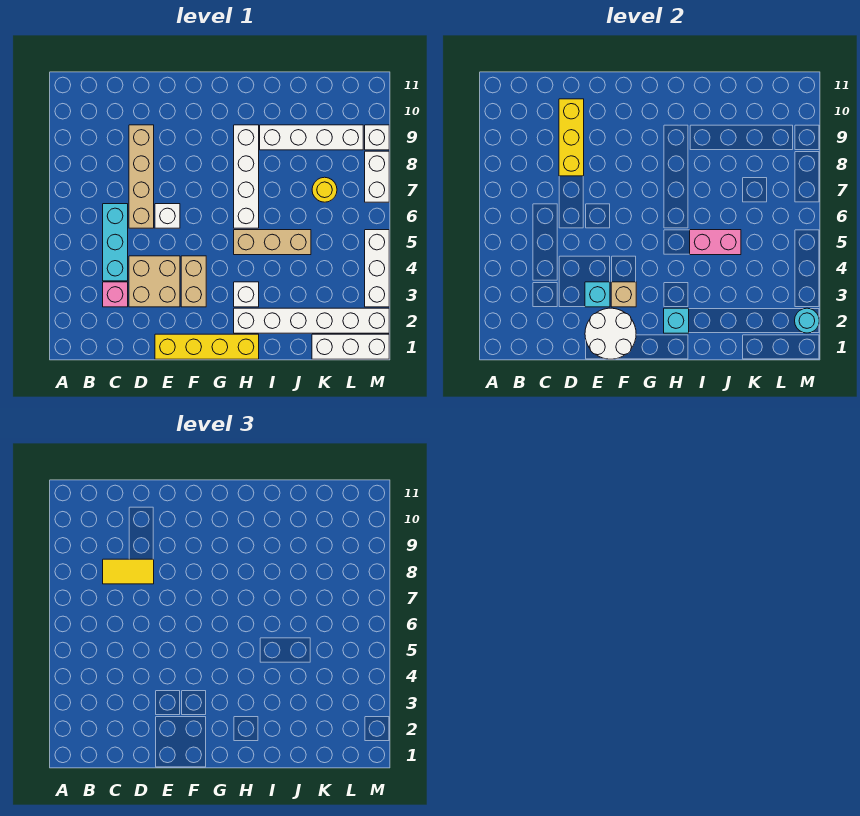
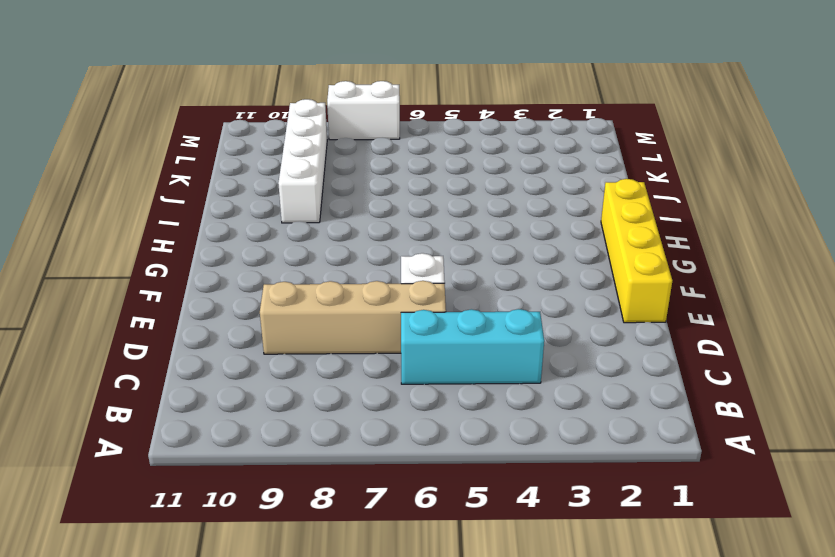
none -> pink brick C3 level 1
none -> tan brick D3:E4 level 1
none -> tan brick F3:F4 level 1

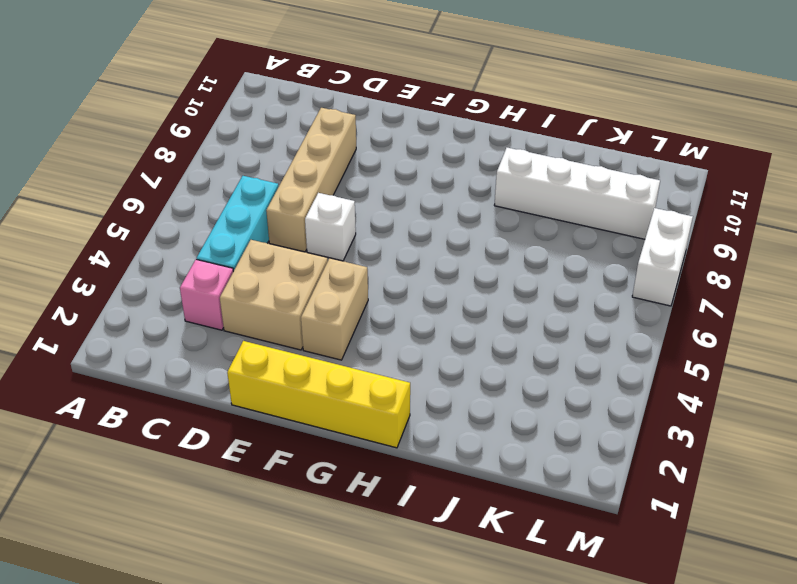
none -> white brick H2:M2 level 1
none -> white brick H3 level 1
none -> tan brick H5:J5 level 1

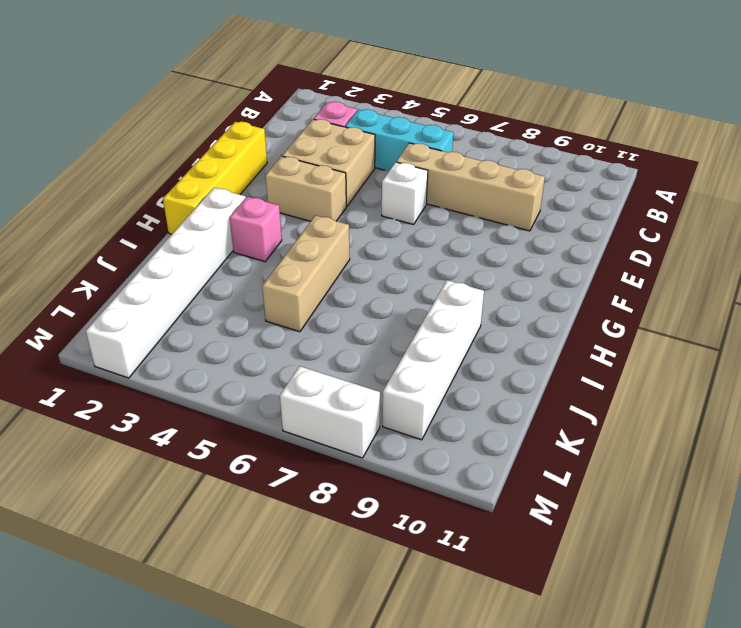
pink brick H3 level 1 -> white brick H3 level 1
none -> white brick H6:H9 level 1
none -> white brick K1:M1 level 1
none -> yellow round brick K7 level 1

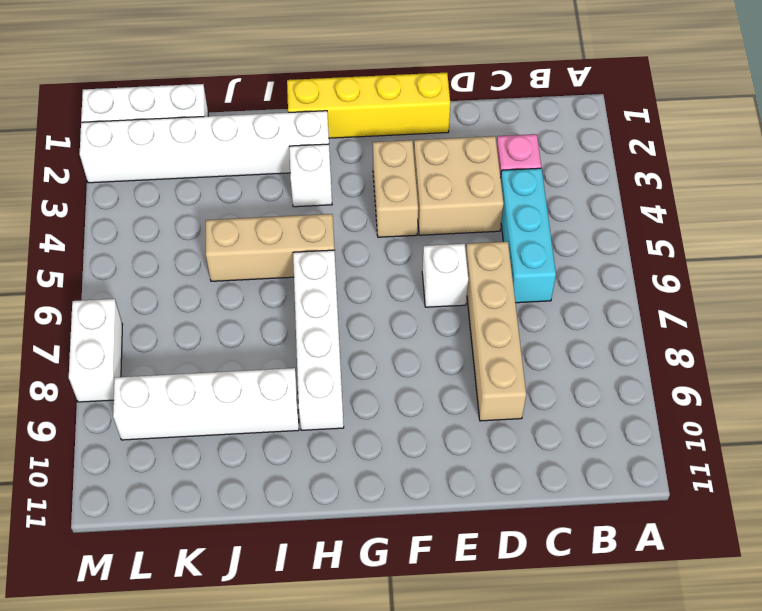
none -> yellow round brick K7 level 1
none -> white brick M3:M5 level 1
none -> white brick M9 level 1

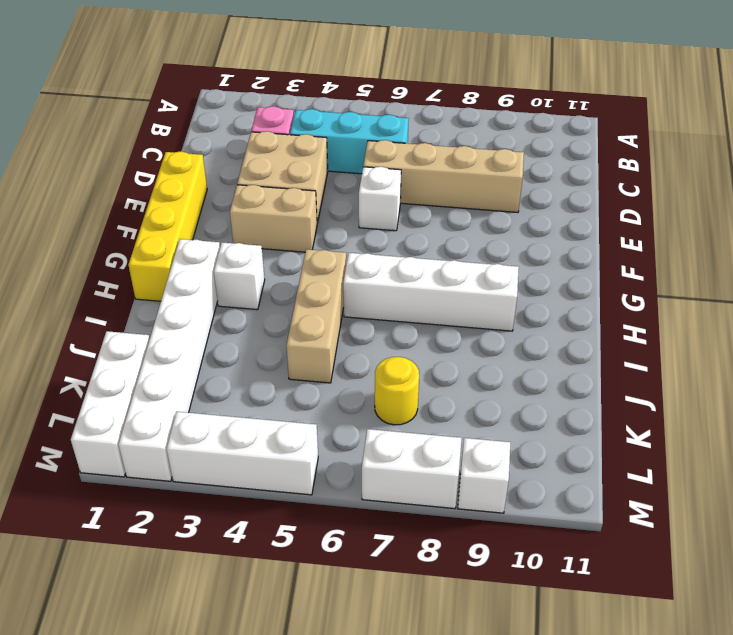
none -> white brick I9:L9 level 1
none -> yellow brick D8:D10 level 2
none -> white round brick E1:F2 level 2

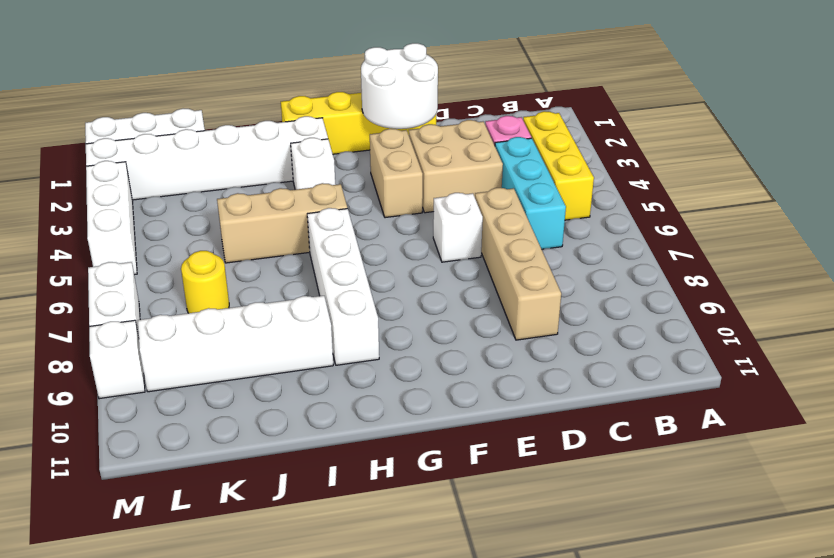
yellow brick B3:B5 level 1 -> yellow brick D8:D10 level 2
none -> cyan brick E3 level 2
none -> tan brick F3 level 2
none -> cyan brick H2 level 2

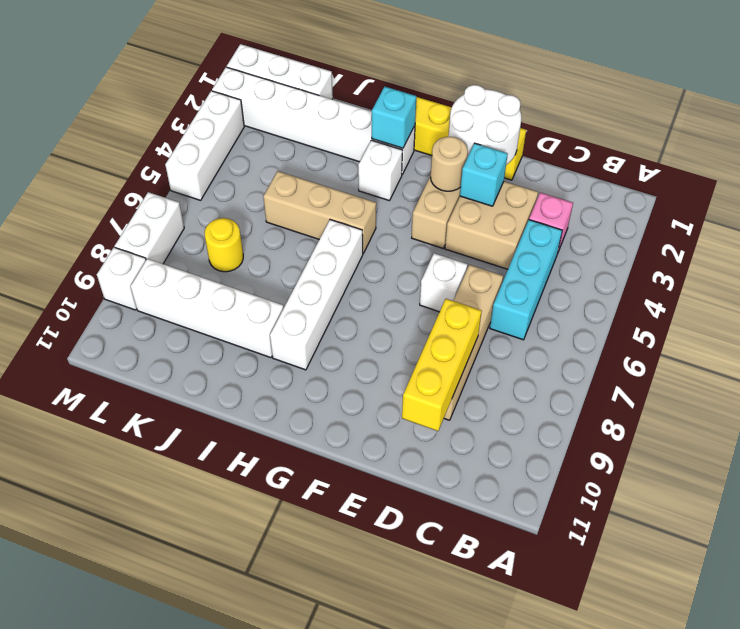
tan round brick F3 level 2 -> tan brick F3 level 2
none -> pink brick I5:J5 level 2
none -> cyan round brick M2 level 2
none -> yellow tile C8:D8 level 3

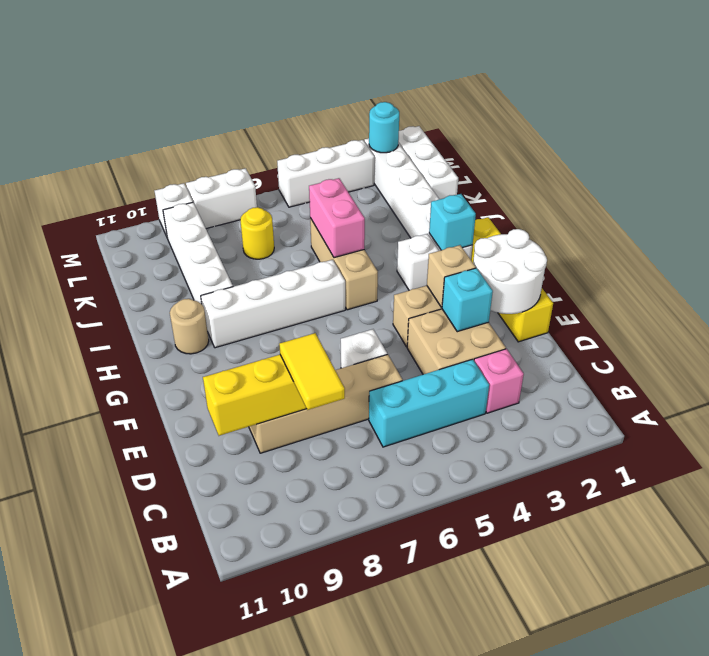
tan round brick H10 level 1 -> none

